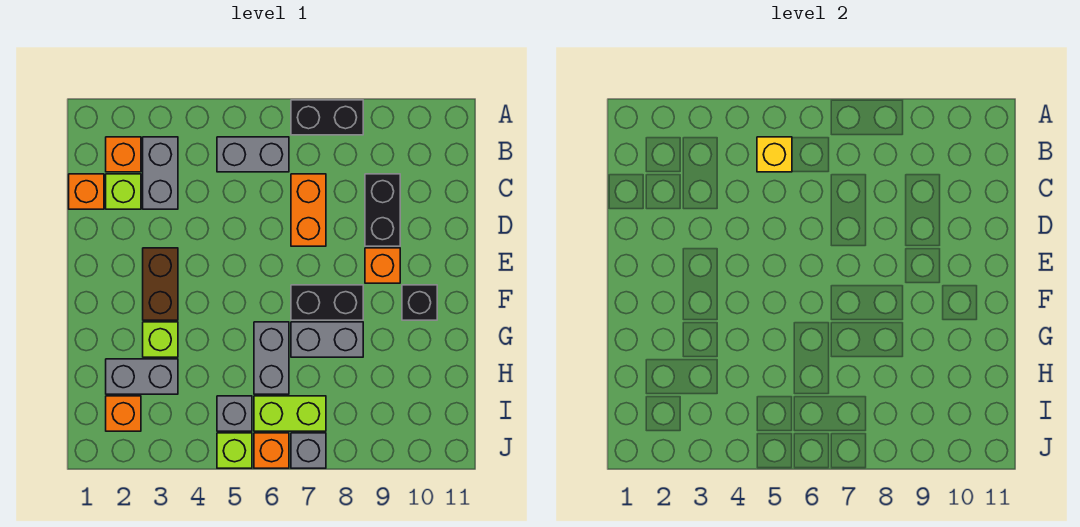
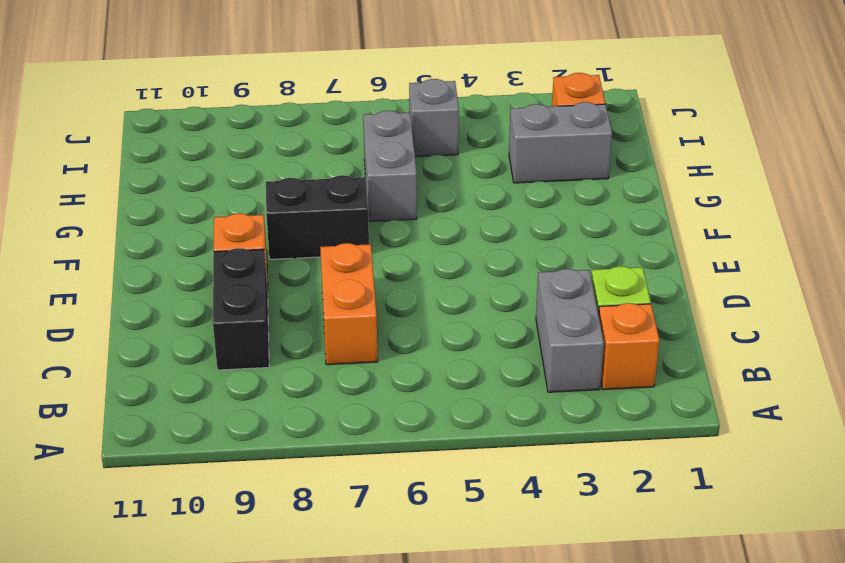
none -> black brick A7:A8 level 1
none -> grey brick B5:B6 level 1
none -> orange brick C1 level 1

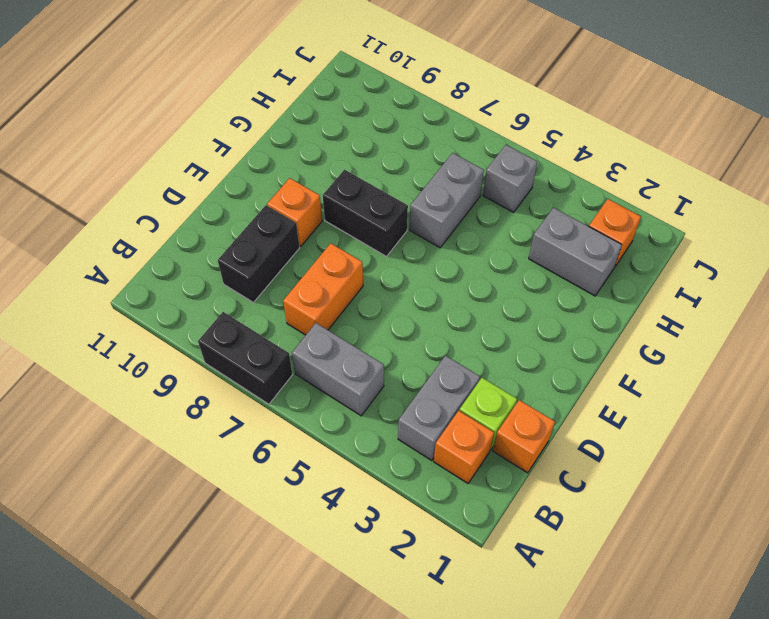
none -> brown brick E3:F3 level 1
none -> black brick F10 level 1
none -> lime brick G3 level 1

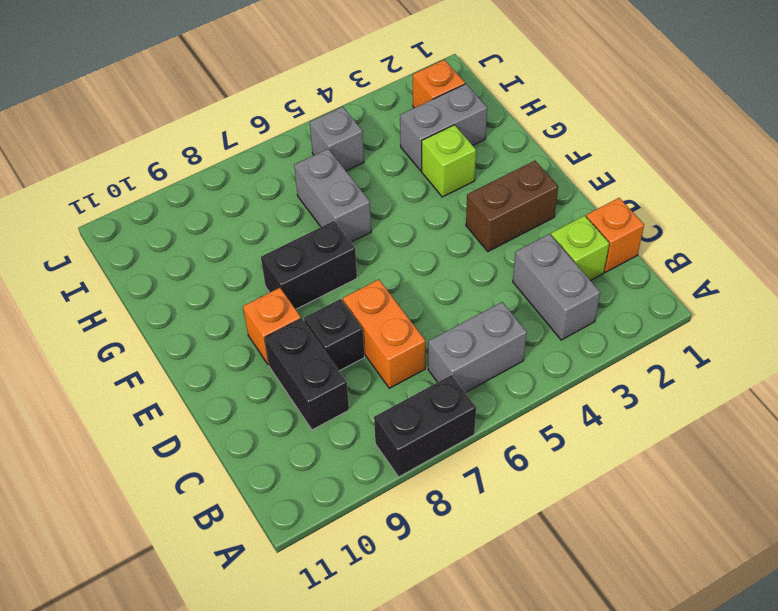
black brick D8 level 1 -> black brick F10 level 1
brown brick E2:E3 level 1 -> brown brick E3:F3 level 1
none -> orange brick B2 level 1
none -> grey brick G7:G8 level 1
none -> lime brick I6:I7 level 1

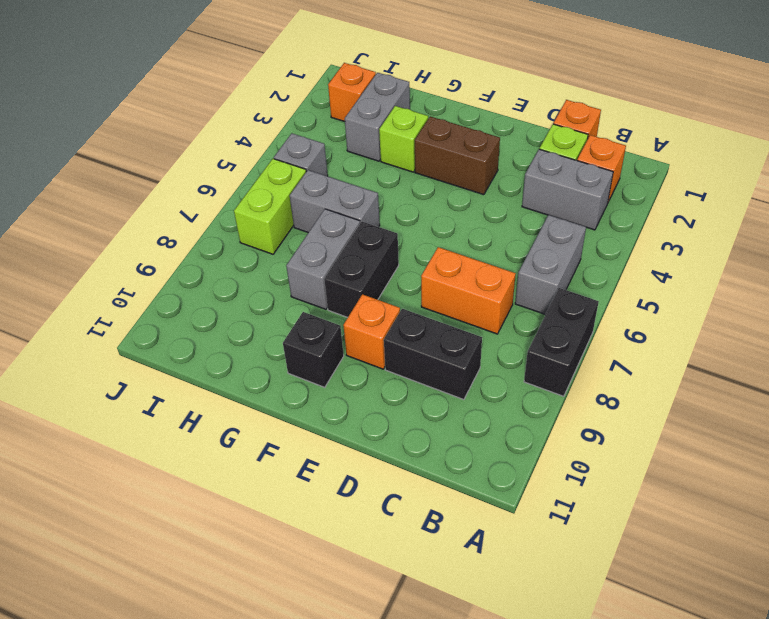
none -> lime brick J5 level 1
none -> orange brick J6 level 1
none -> grey brick J7 level 1

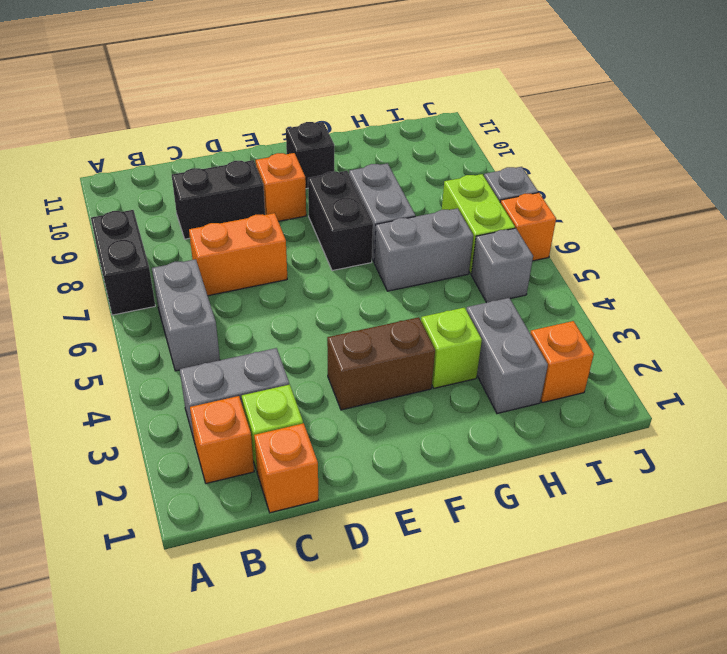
none -> lime brick J5 level 1
none -> yellow brick B5 level 2

